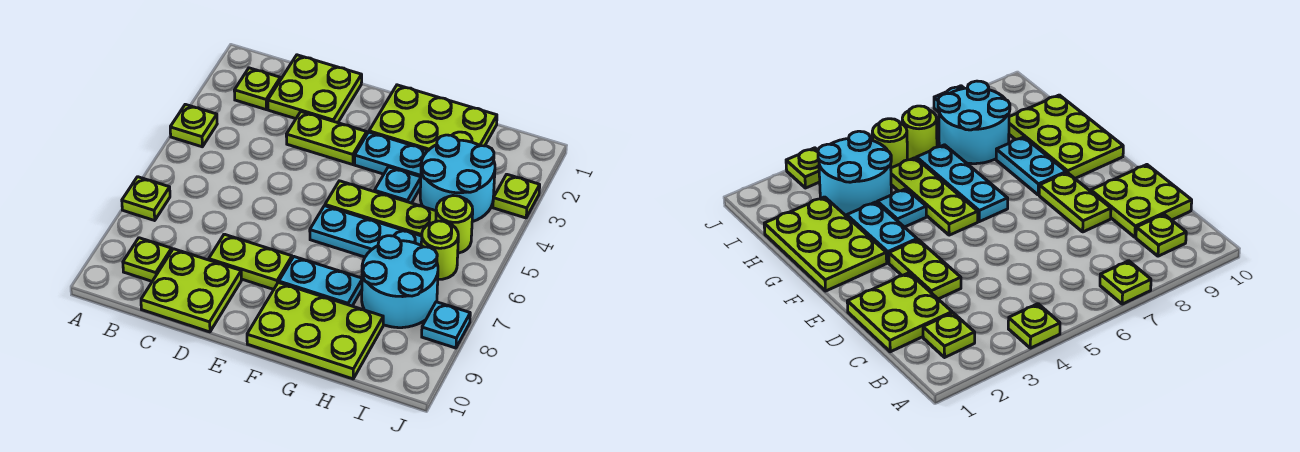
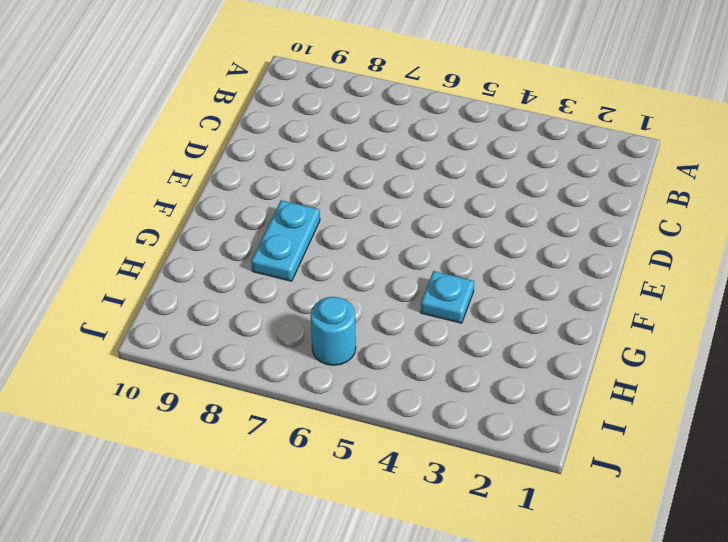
cyan round brick I6 level 1 -> lime round brick I6 level 1
none -> lime plate A4 level 1
none -> lime plate A7 level 1
none -> lime plate B2 level 1

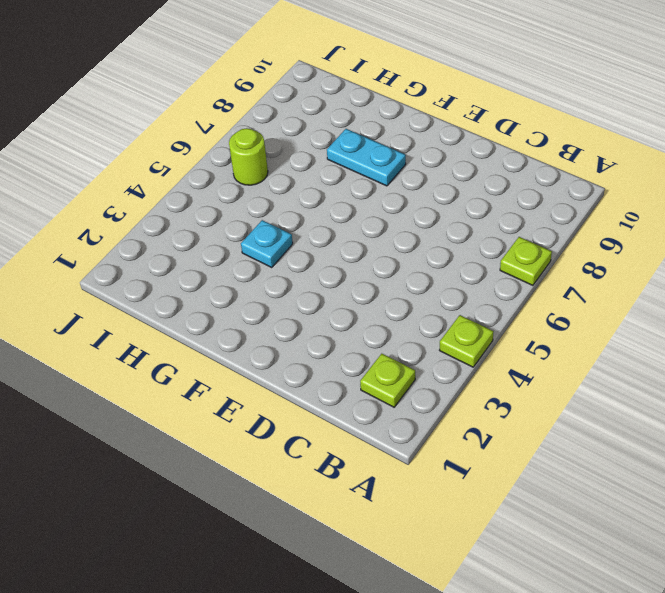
none -> lime plate B9 level 1
none -> lime plate C1:D2 level 1
none -> lime plate C9:D10 level 1

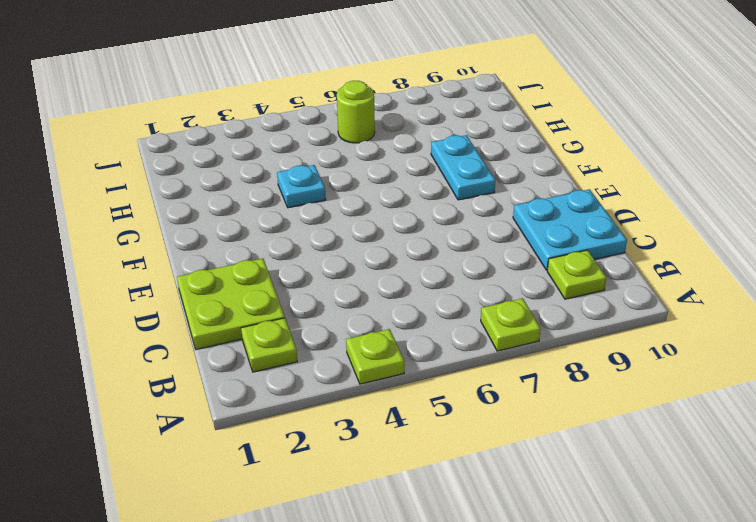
cyan plate C9:D10 level 1 -> lime plate C9:D10 level 1
none -> lime plate D3:E3 level 1
none -> lime plate D8:E8 level 1
none -> lime plate F1:H2 level 1

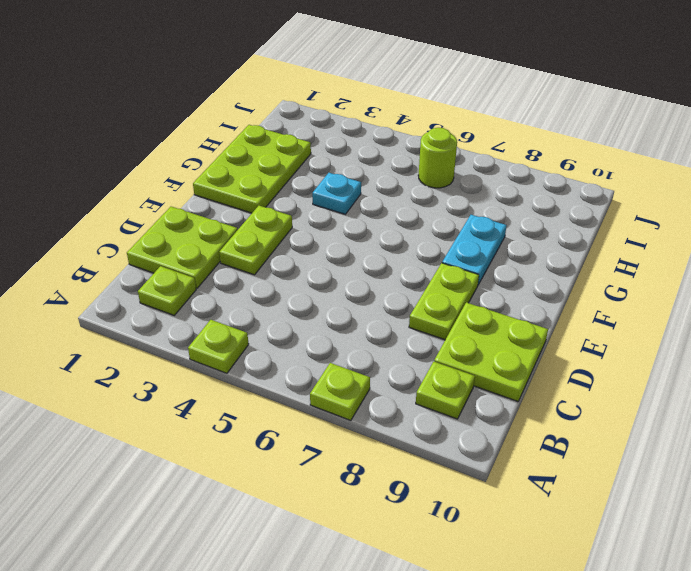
none -> cyan plate F3:G3 level 1
none -> lime plate F5:H5 level 1
none -> cyan plate F6:H6 level 1

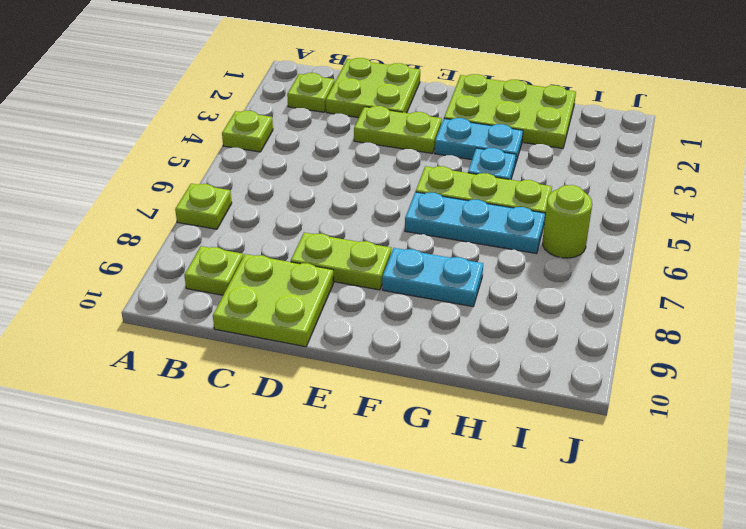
none -> lime plate F9:H10 level 1
none -> cyan round brick H3:I4 level 1
none -> cyan round brick H7:I8 level 1

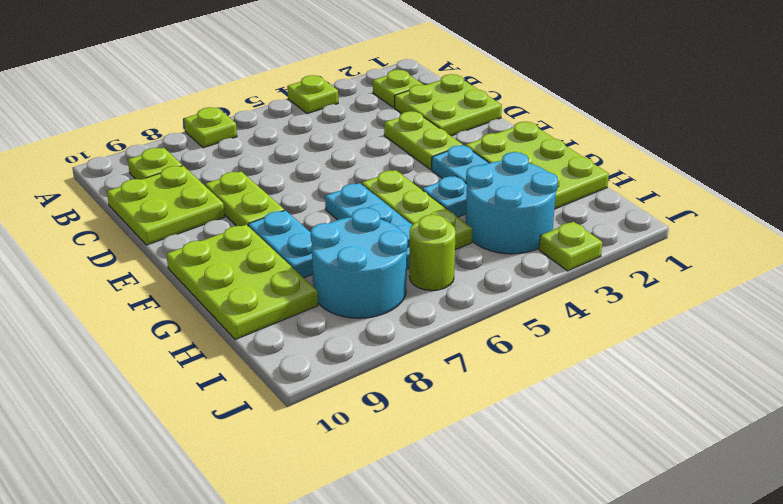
none -> lime round brick I5 level 1
none -> cyan plate J8 level 1

